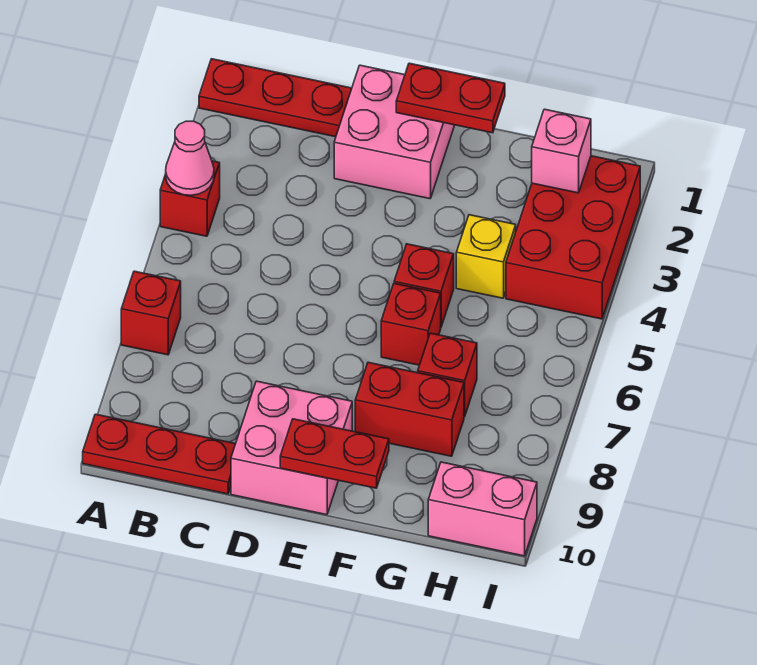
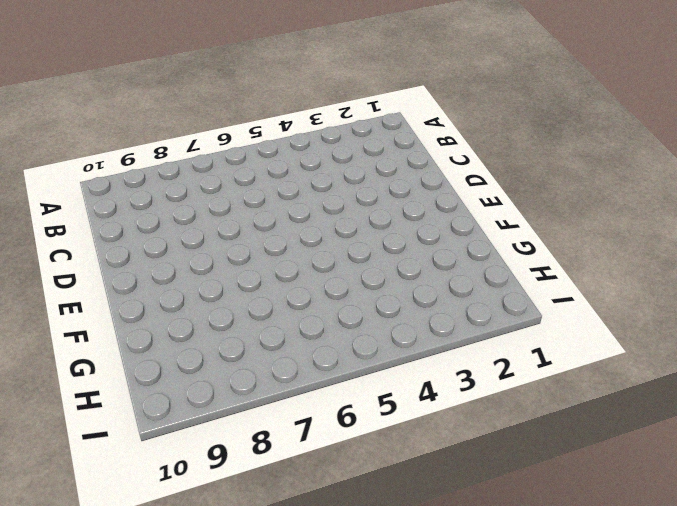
none -> red plate A1:C1 level 1
none -> red brick A4 level 1
none -> red brick A7 level 1

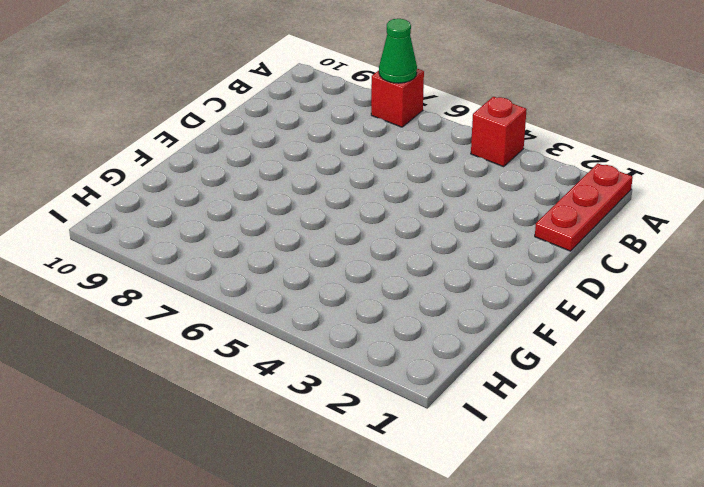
green cone A7 level 2 -> none
none -> red plate A10:C10 level 1
none -> pink brick D1:E2 level 1
none -> pink brick D9:E10 level 1

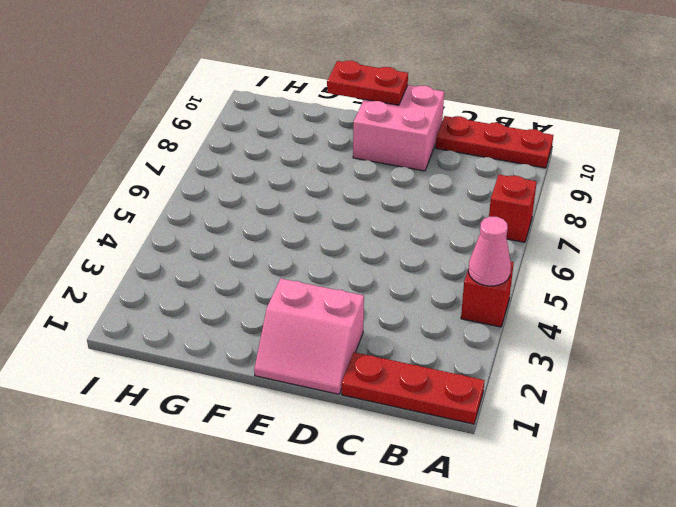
pink slope D1:E2 level 1 top 2 -> pink brick D1:E2 level 1
none -> red brick F5 level 1
none -> red brick F6 level 1
none -> red brick F8:G8 level 1

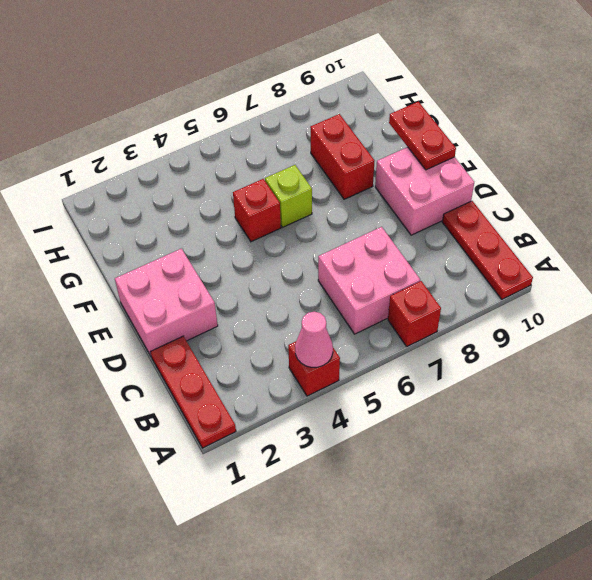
pink brick B6:C7 level 1 -> none
lime brick F6 level 1 -> red brick F6 level 1
none -> yellow brick G4 level 1
none -> red brick G7 level 1
none -> red brick H2:I4 level 1

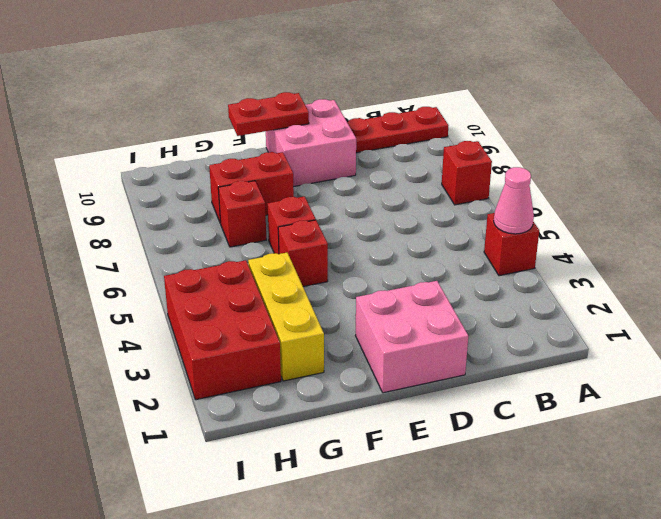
yellow brick G2:G4 level 1 -> yellow brick G4 level 1
none -> red plate A1:C1 level 1
none -> pink brick H10:I10 level 1
none -> red plate E1:F1 level 2

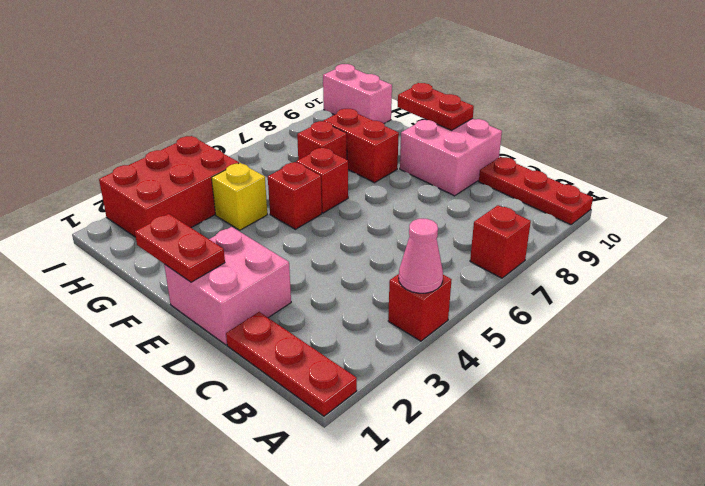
none -> pink brick H2 level 2

